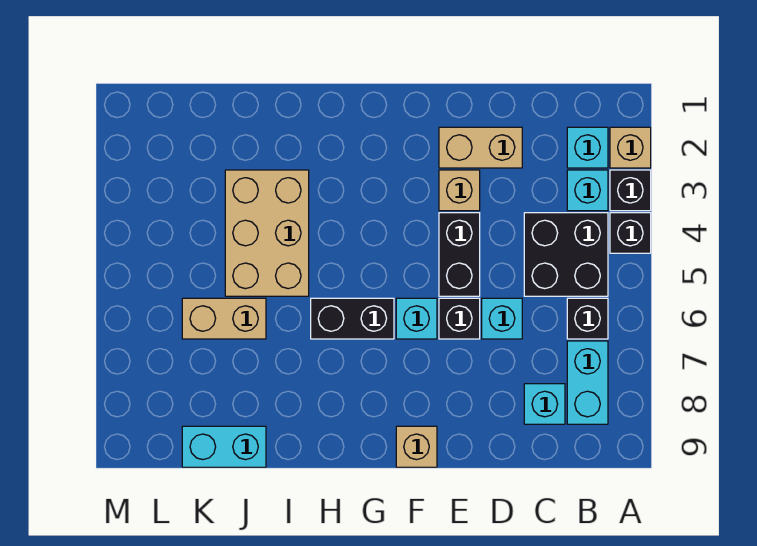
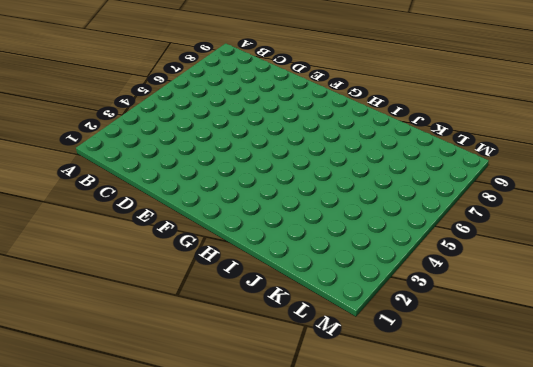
none -> tan brick A2 level 1
none -> black brick A3 level 1
none -> black brick A4 level 1

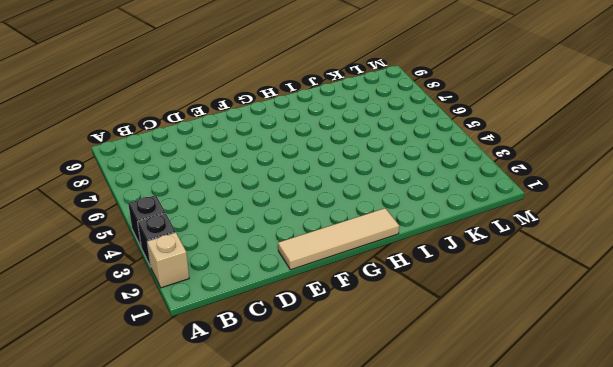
tan tile E1:H1 level 1 -> none
none -> cyan brick B2 level 1
none -> cyan brick B3 level 1
none -> black brick B4:C5 level 1

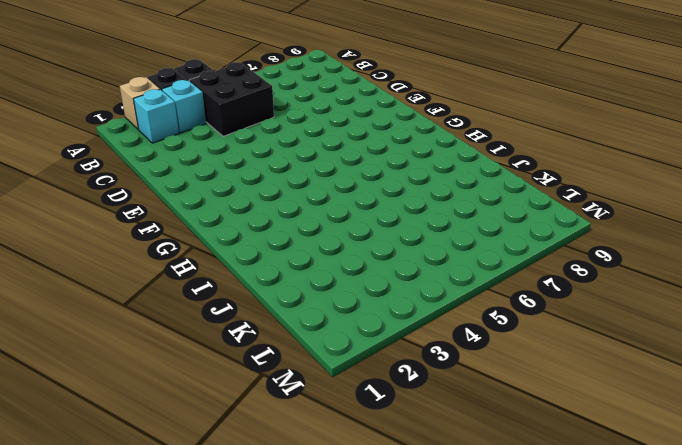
none -> black brick B6 level 1
none -> cyan brick B7:B8 level 1
none -> cyan brick C8 level 1

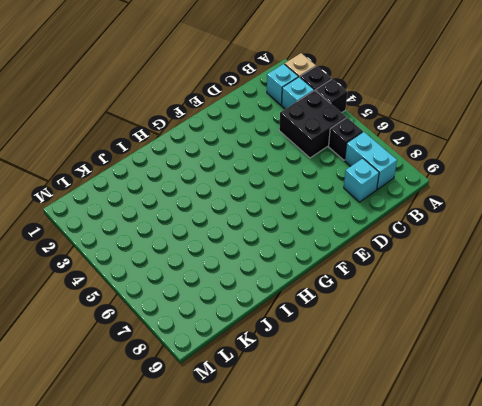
none -> tan brick D2:E2 level 1
none -> cyan brick D6 level 1
none -> tan brick E3 level 1

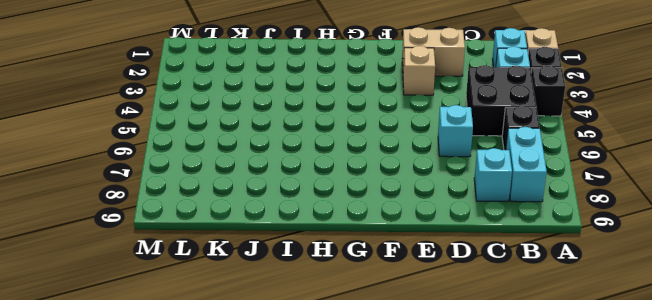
none -> black brick E4:E5 level 1
none -> black brick E6 level 1
none -> cyan brick F6 level 1

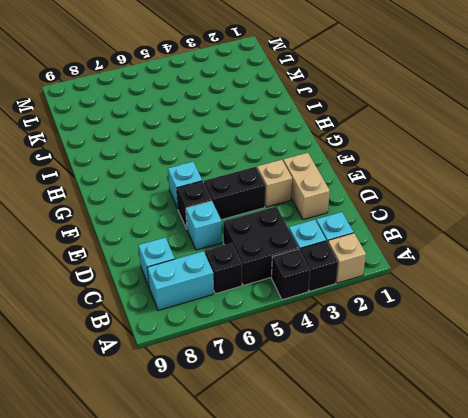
none -> tan brick F9 level 1
none -> black brick G6:H6 level 1
none -> tan brick I3:J5 level 1

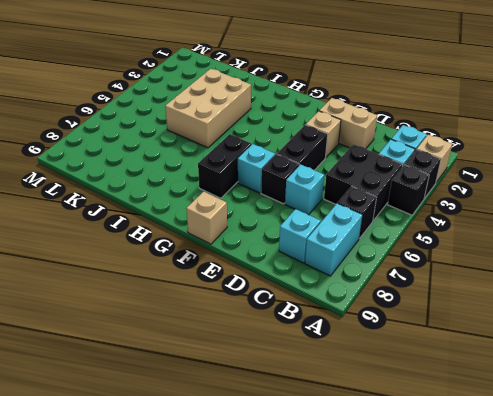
black brick G6:G7 level 1 -> black brick G6:H6 level 1
none -> tan brick J6:K6 level 1
none -> cyan brick J9:K9 level 1

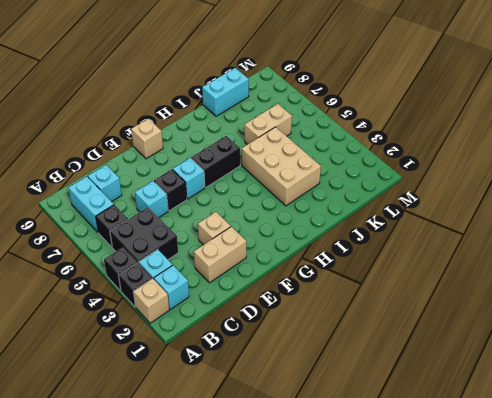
none -> black brick E4:E5 level 1

